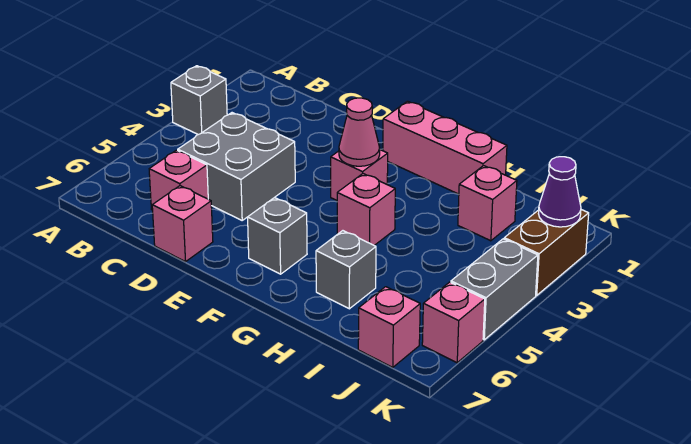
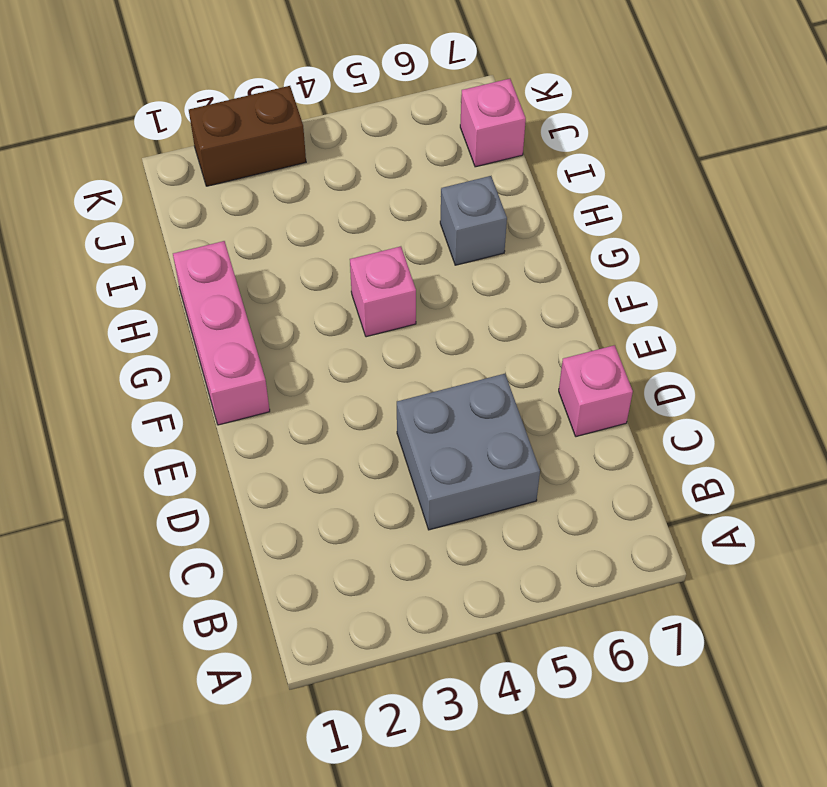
none -> grey brick A3 level 1
none -> pink brick C6 level 1
none -> pink brick F3 level 1

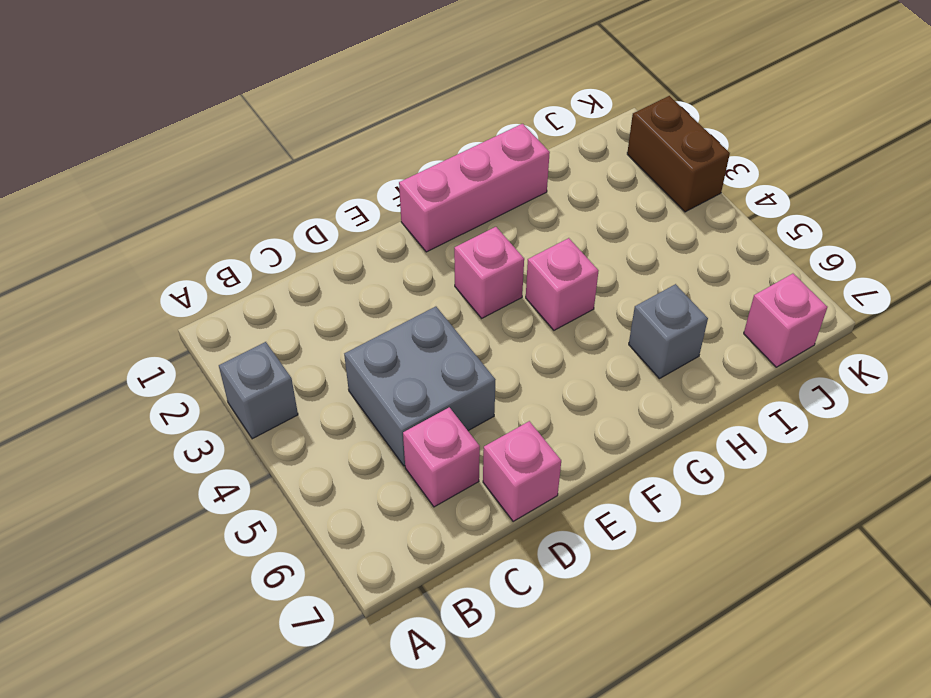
none -> grey brick F6 level 1
none -> pink brick I2 level 1
none -> grey brick K4:K5 level 1

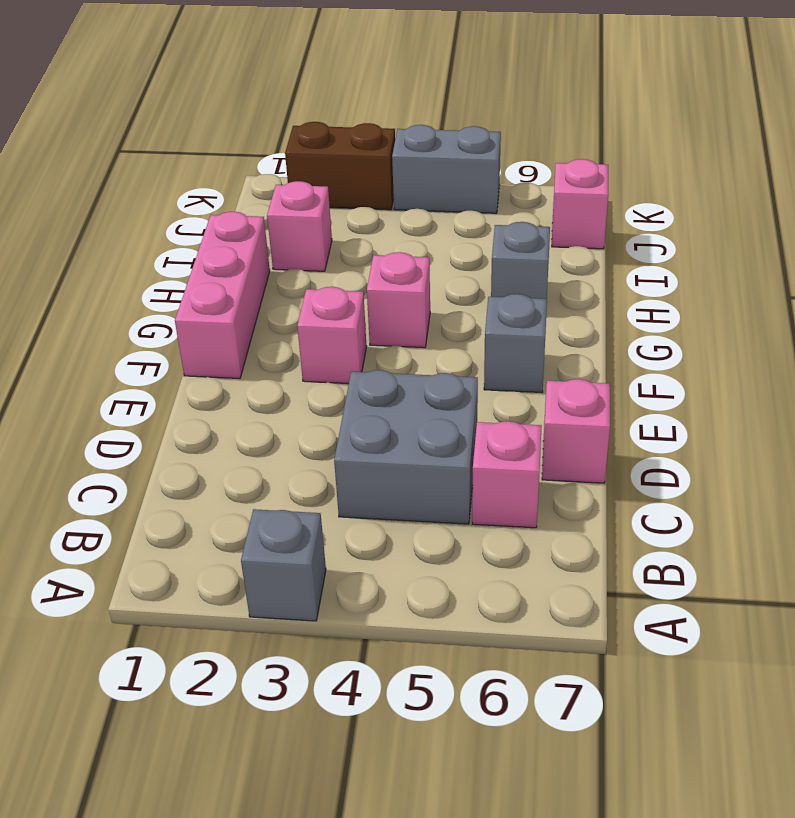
none -> pink brick K6 level 1
none -> pink cone F3 level 2
none -> purple cone K2 level 2

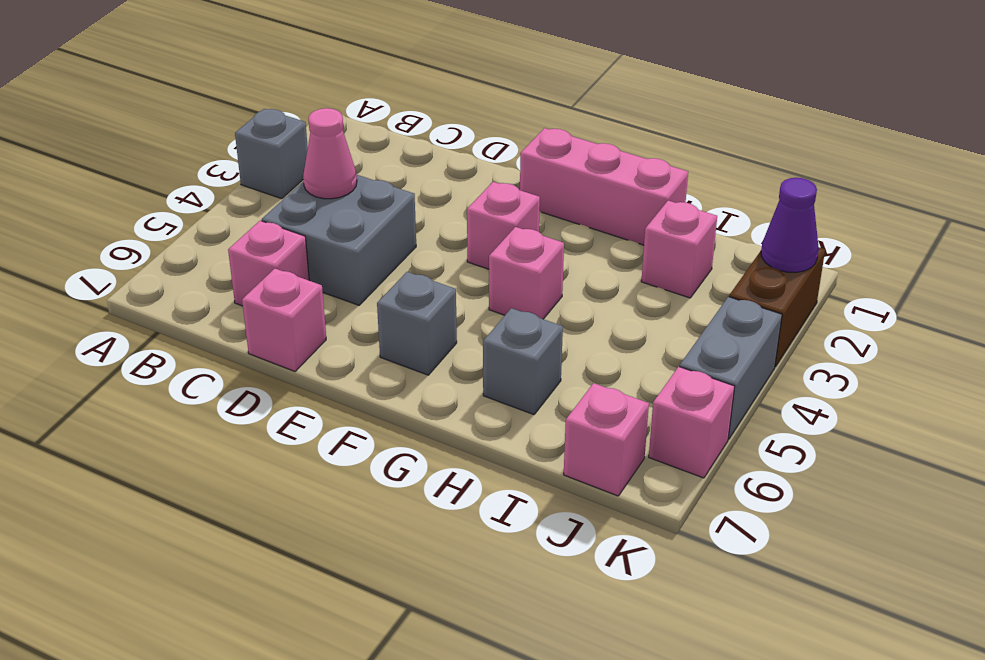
pink cone C4 level 2 -> pink cone F3 level 2

